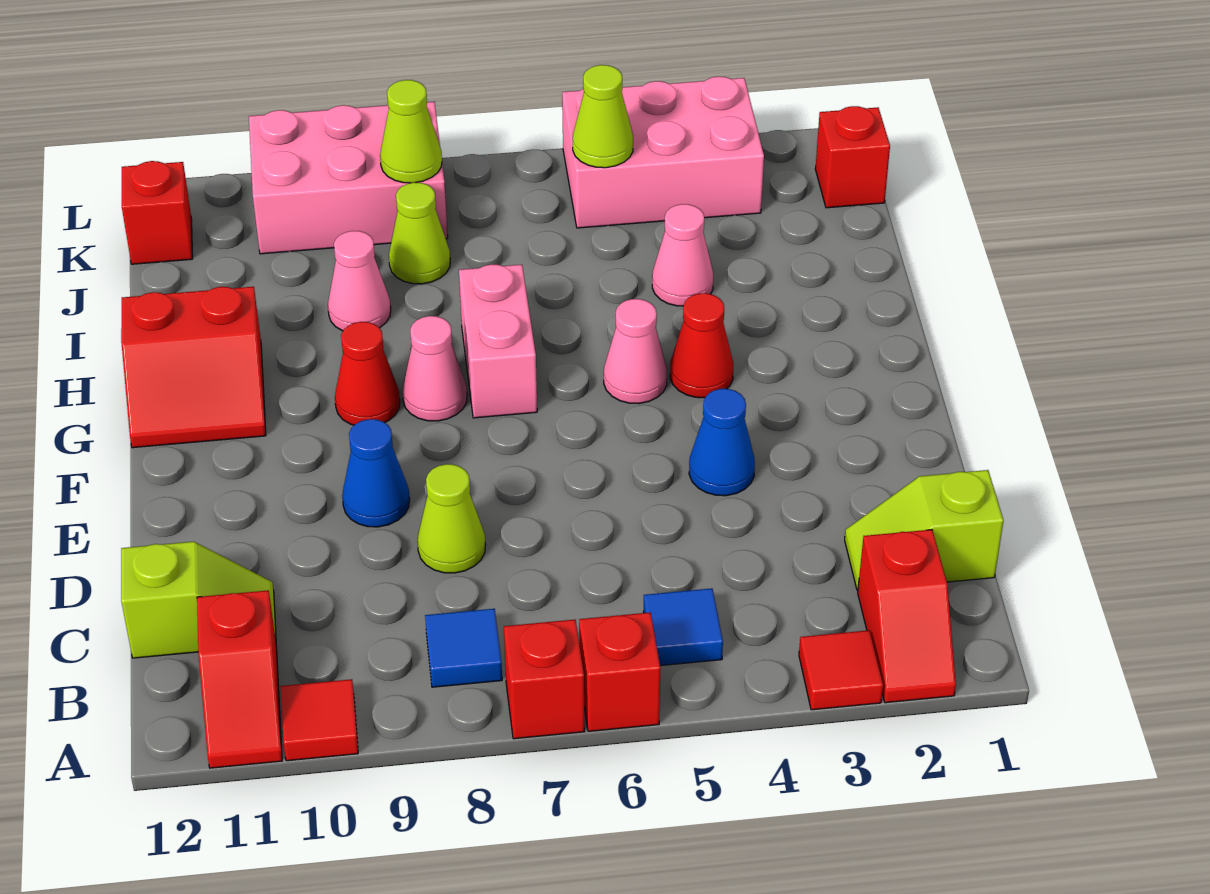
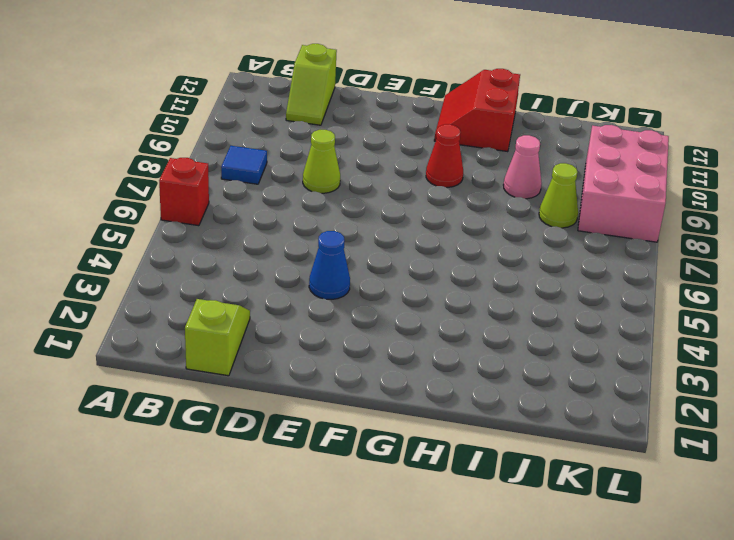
none -> red slope A2:B2 level 1 top B
none -> red tile A3 level 1
none -> red brick A7 level 1

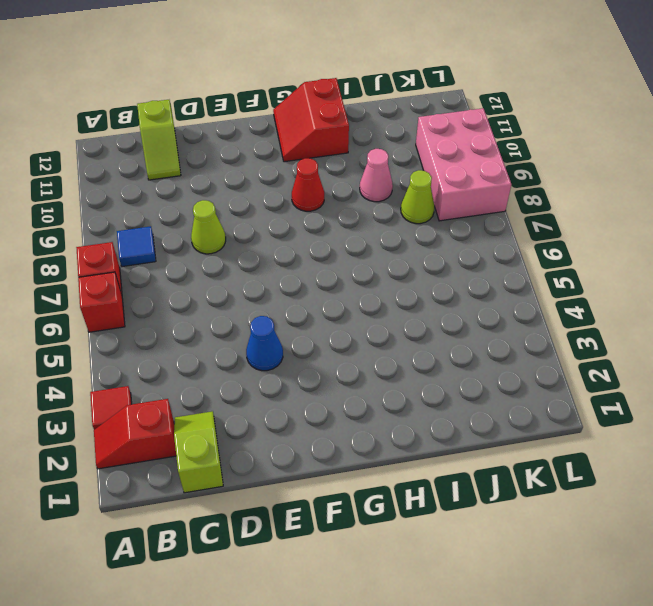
none -> red tile A10 level 1
none -> red slope A11:B11 level 1 top B
none -> blue tile B5 level 1

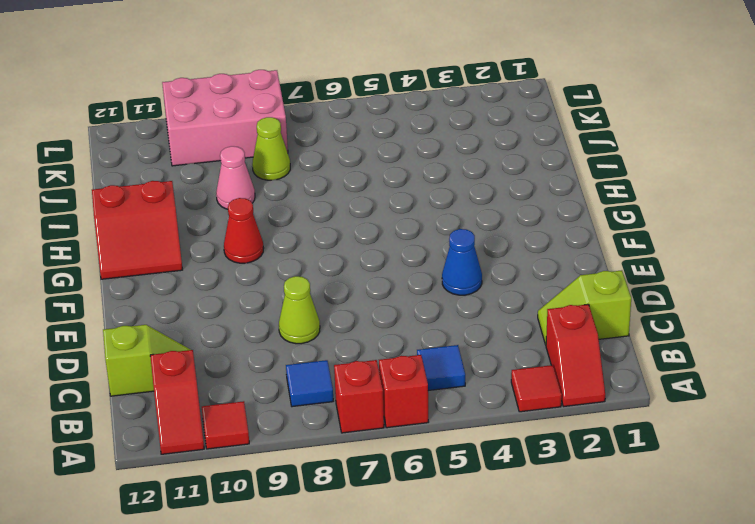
none -> blue cone E9 level 1
none -> red cone G4 level 1
none -> pink cone G5 level 1

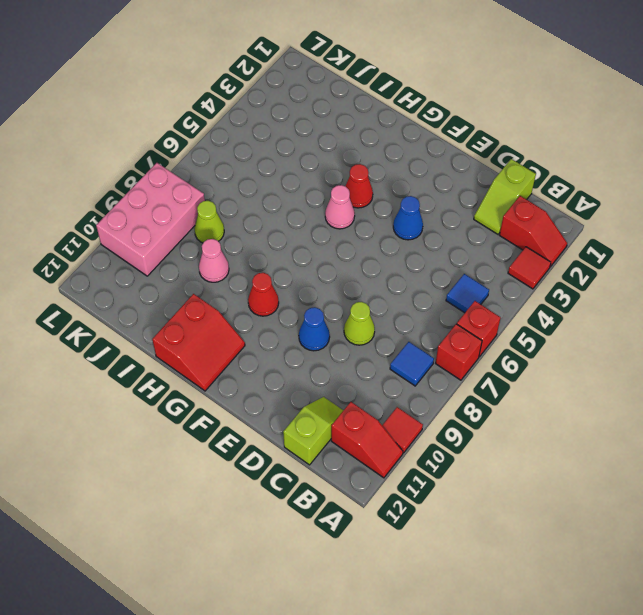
none -> pink brick G7:H7 level 1
none -> pink cone G8 level 1
none -> pink cone I4 level 1

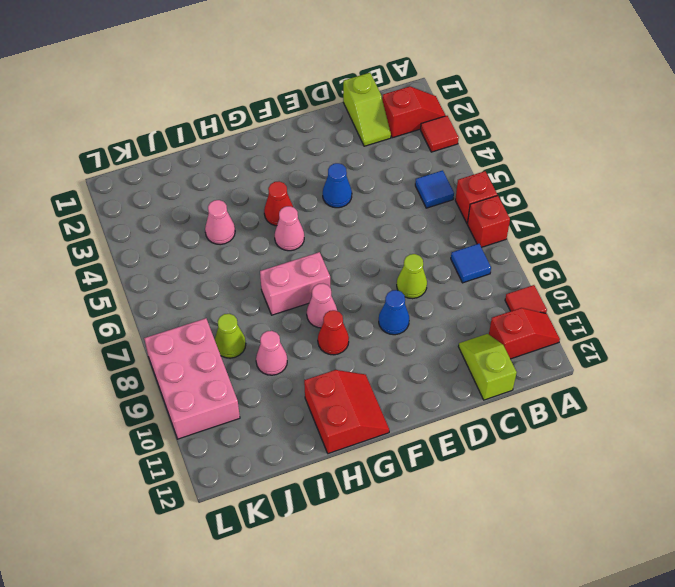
none -> red brick K1 level 1
none -> pink brick K3:L5 level 1
none -> red brick K12 level 1

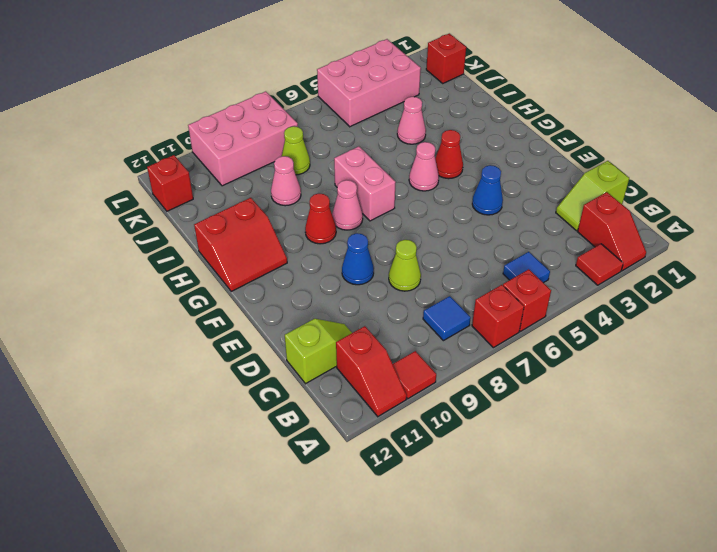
none -> lime cone K5 level 2
none -> lime cone K8 level 2

